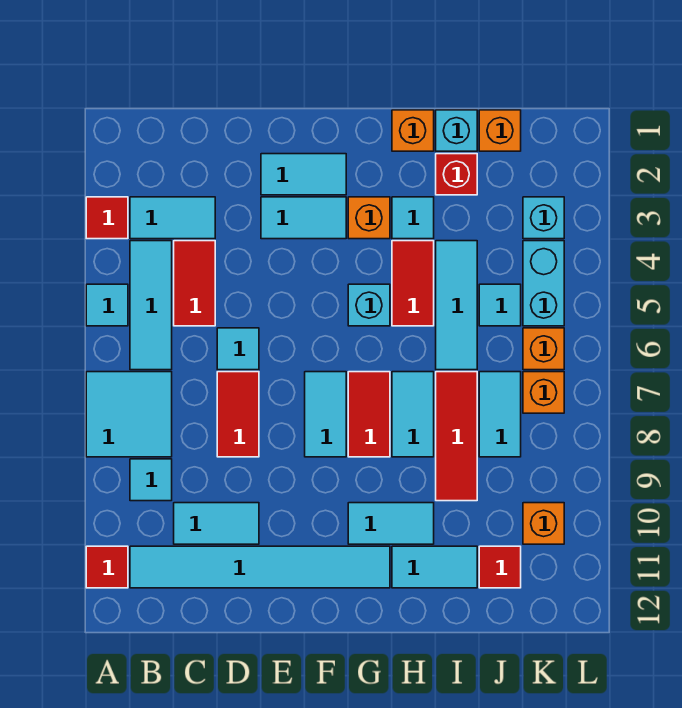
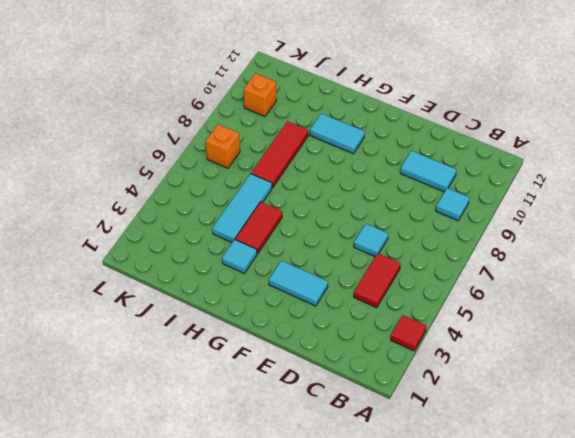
none -> cyan tile A5 level 1
none -> cyan tile A7:B8 level 1
none -> red tile A11 level 1
none -> cyan tile B3:C3 level 1

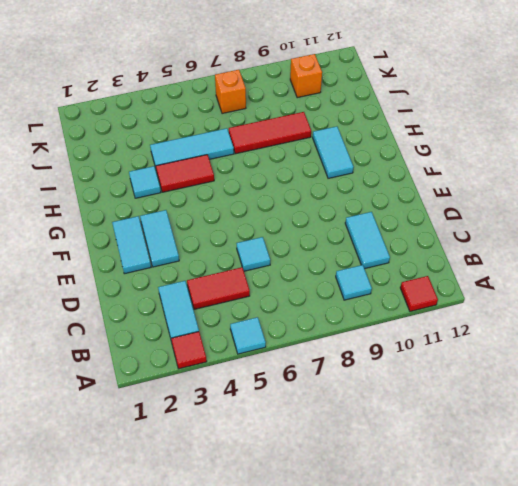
none -> cyan tile A7:B8 level 1
none -> cyan tile B4:B6 level 1
none -> cyan tile B11:G11 level 1
none -> red tile D7:D8 level 1

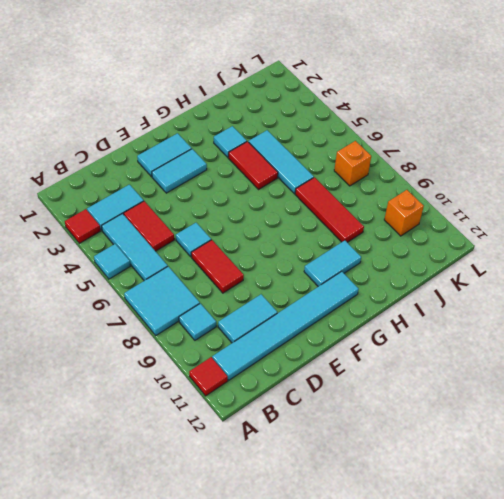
none -> cyan tile F7:F8 level 1
none -> orange brick G3 level 1
none -> cyan brick G5 level 1
none -> red tile G7:G8 level 1

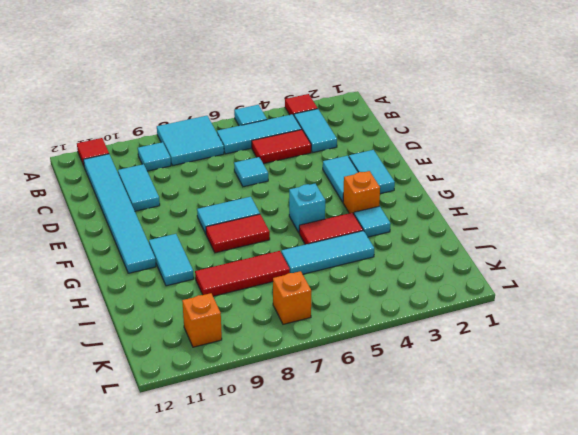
none -> red tile D7:D8 level 1
none -> orange brick H1 level 1
none -> cyan tile H7:H8 level 1
none -> cyan tile H11:I11 level 1

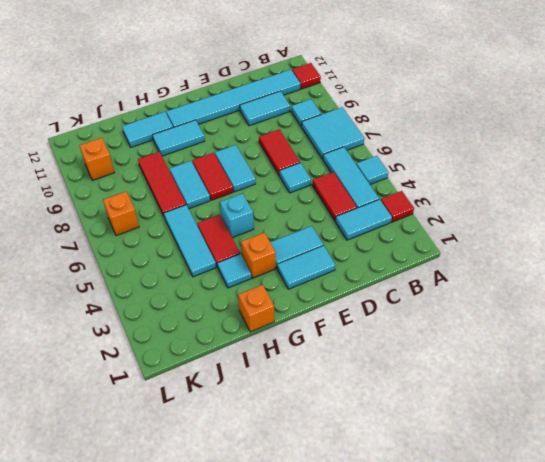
none -> cyan brick I1 level 1
none -> red brick I2 level 1
none -> orange brick J1 level 1
none -> cyan tile J5 level 1

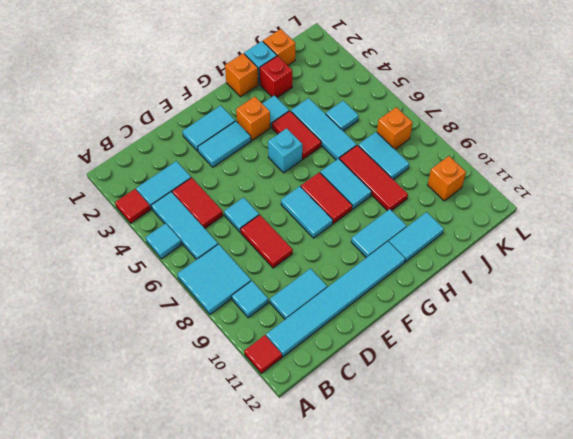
none -> red tile J11 level 1
none -> cyan brick K3 level 1
none -> cyan brick K4:K5 level 1
none -> orange brick K6 level 1

